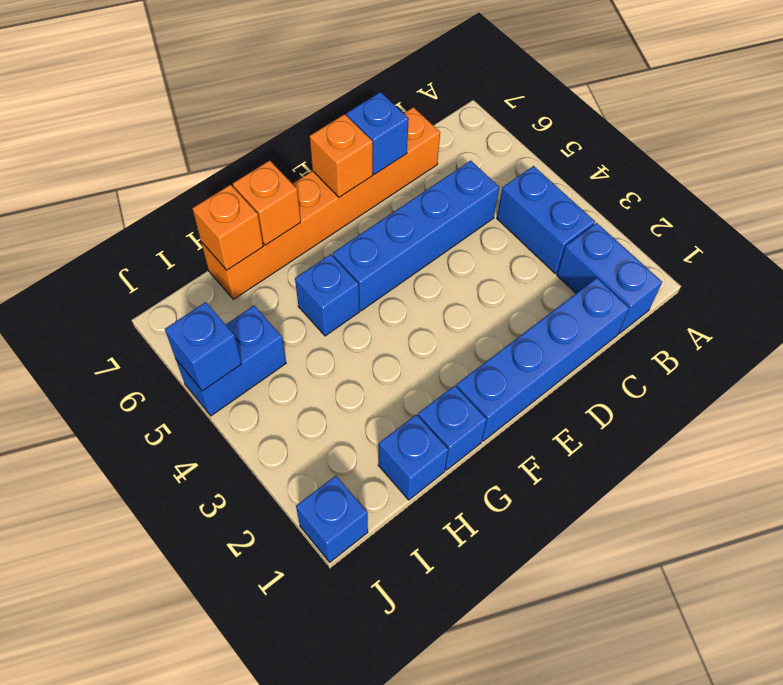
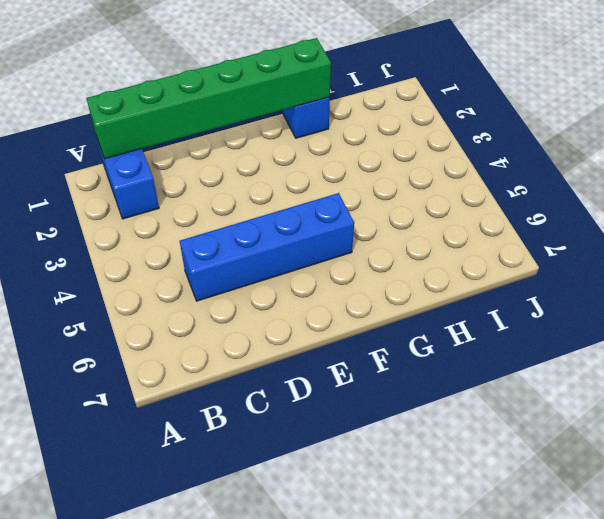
green brick B1:G1 level 2 -> none
none -> blue brick B3:B4 level 1
none -> blue brick C1:F1 level 1
none -> orange brick C7:H7 level 1

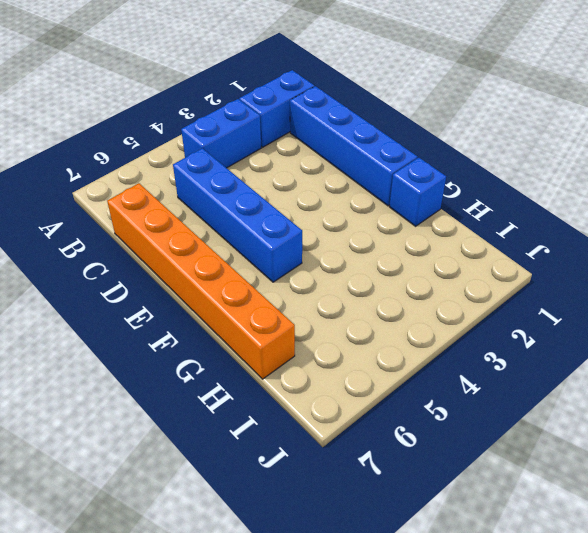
none -> blue brick G5 level 1
none -> blue brick H1 level 1
none -> blue brick I5:J5 level 1

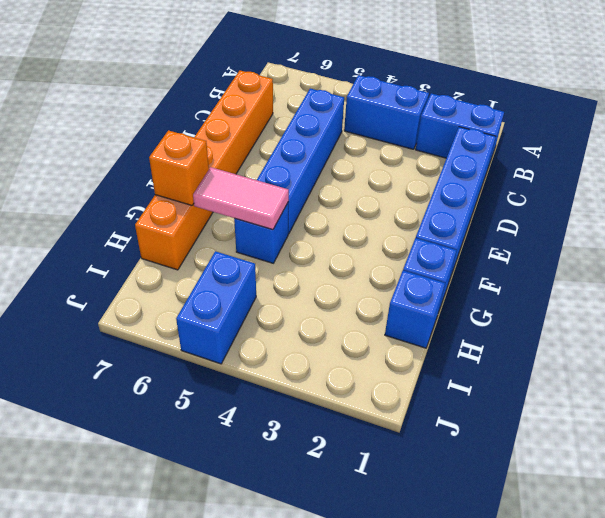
pink tile G5:G6 level 2 -> none
none -> blue brick J1 level 1
none -> blue brick D7 level 2
none -> orange brick E7 level 2

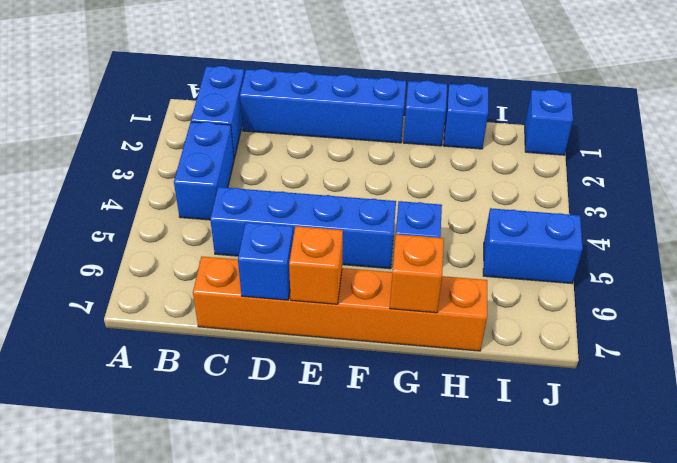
none -> orange brick H7 level 2
none -> blue brick J5 level 2

